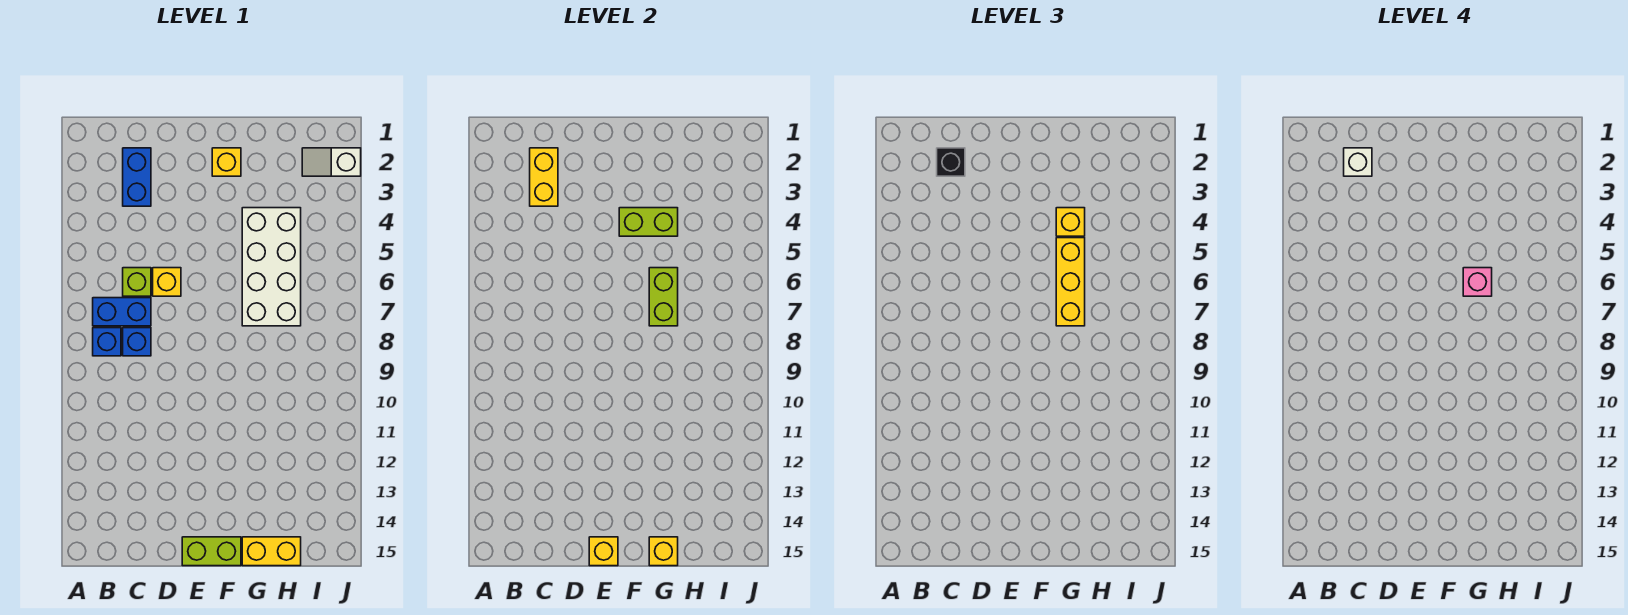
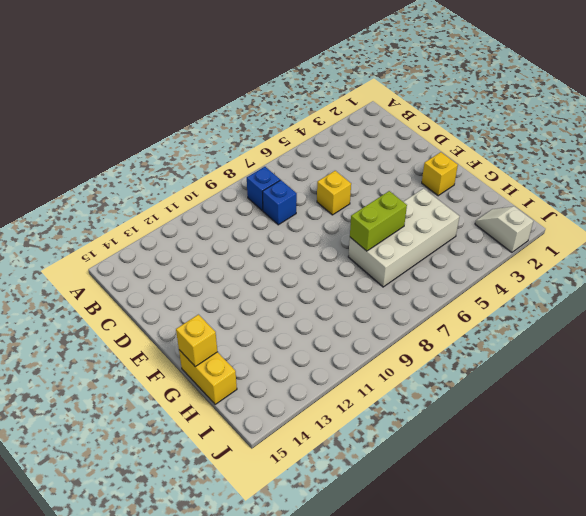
none -> blue brick B7:C7 level 1
none -> blue brick C2:C3 level 1
none -> lime brick C6 level 1

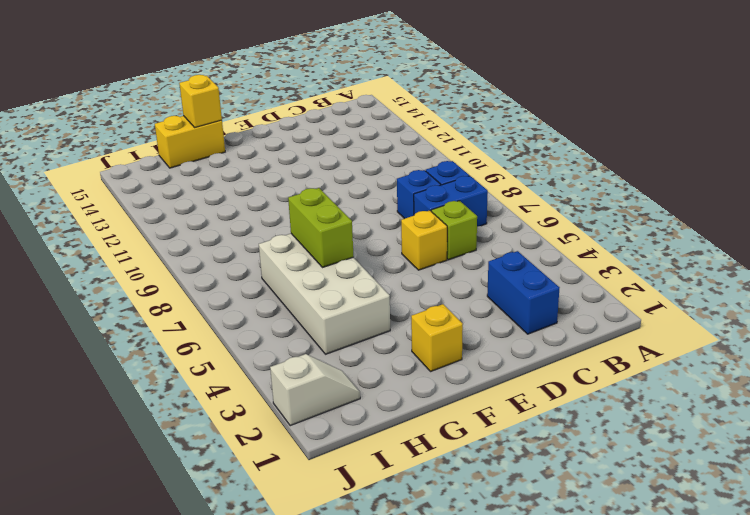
none -> lime brick E15:F15 level 1
none -> yellow brick C2:C3 level 2
none -> yellow brick E15 level 2

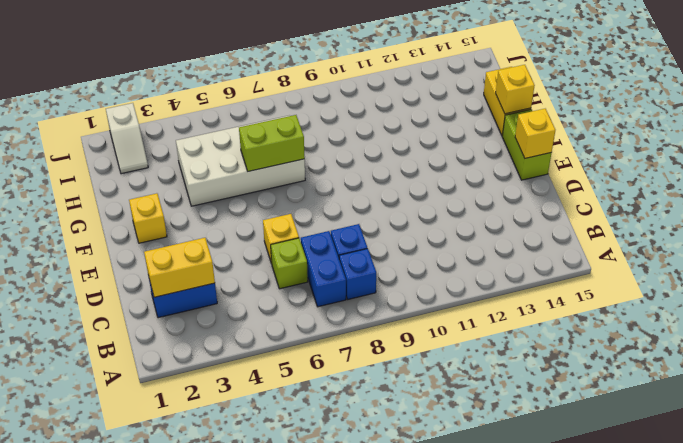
none -> lime brick F4:G4 level 2
none -> black brick C2 level 3
none -> yellow brick G4 level 3

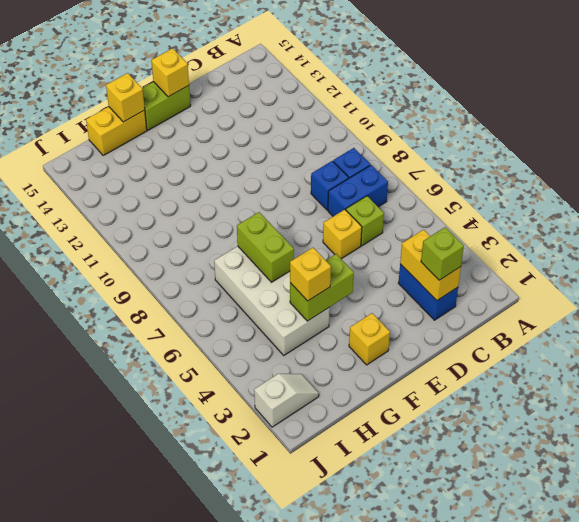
lime brick C2 level 3 -> black brick C2 level 3
none -> yellow brick G5:G7 level 3
none -> white brick C2 level 4
none -> pink brick G6 level 4

